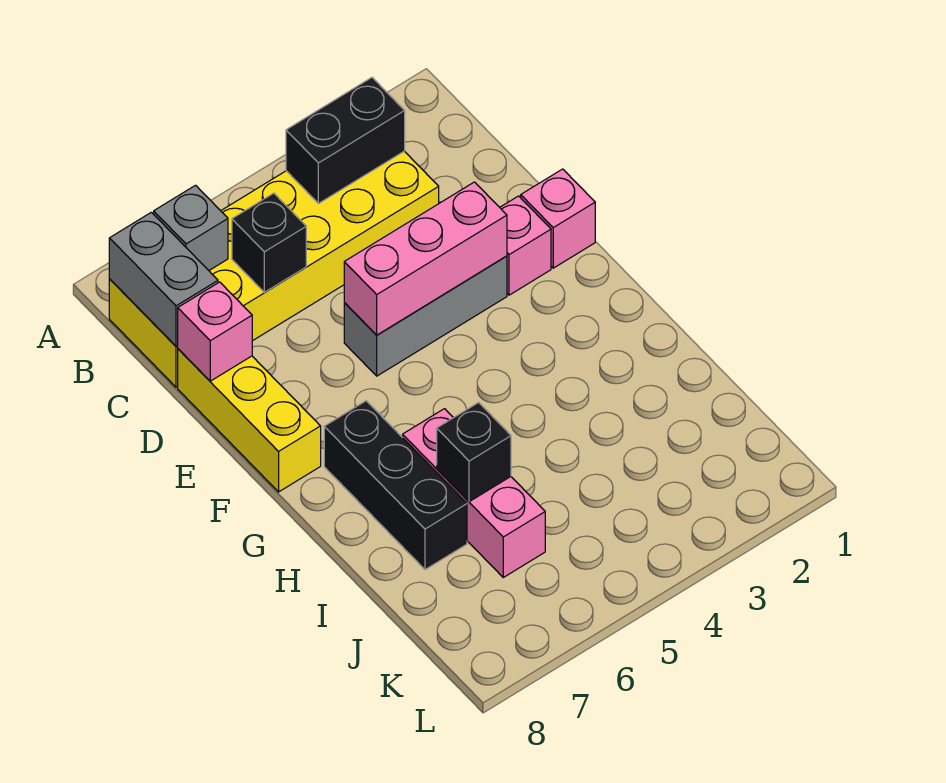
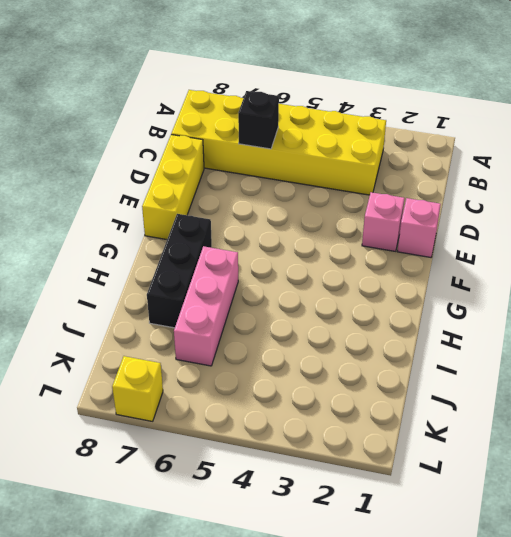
yellow brick L7 level 1 -> none
none -> grey brick E3:E5 level 1
none -> black brick B3:B4 level 2
none -> grey brick B7 level 2

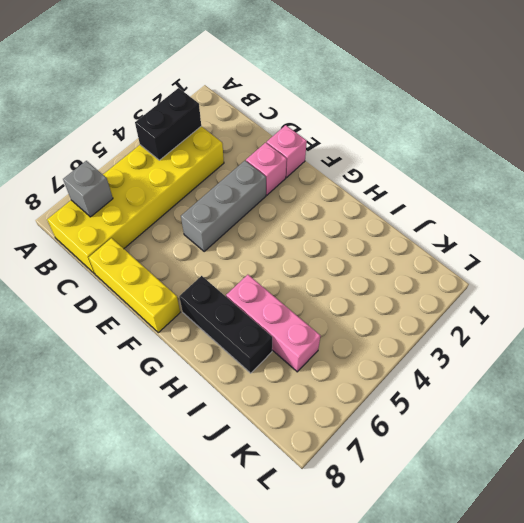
none -> grey brick B8:C8 level 2
none -> black brick C6 level 2
none -> pink brick D8 level 2

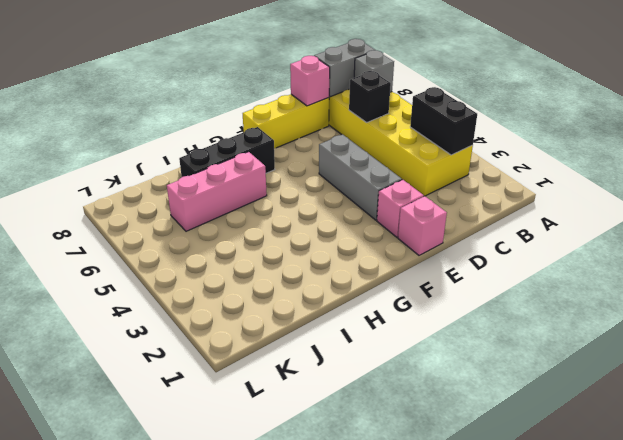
none -> pink brick E3:E5 level 2
none -> black brick I6 level 2

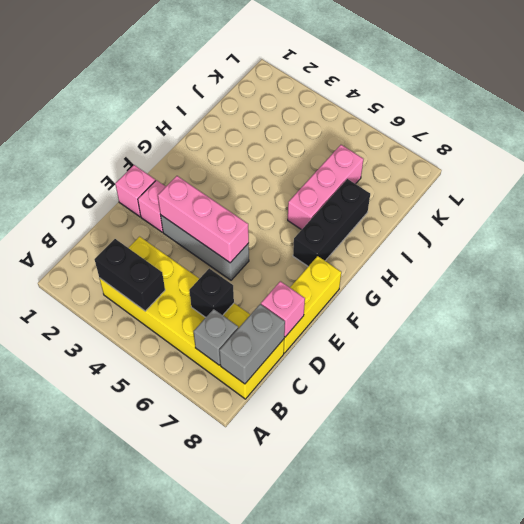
none -> black brick I6 level 2

